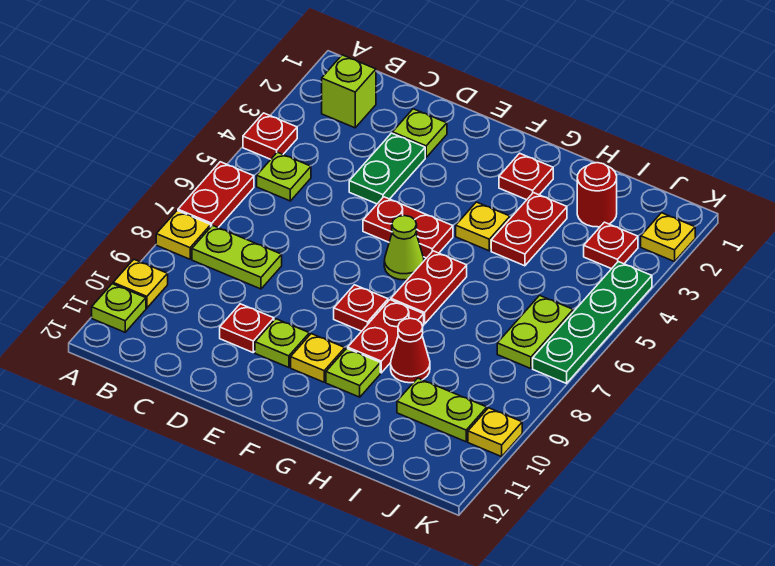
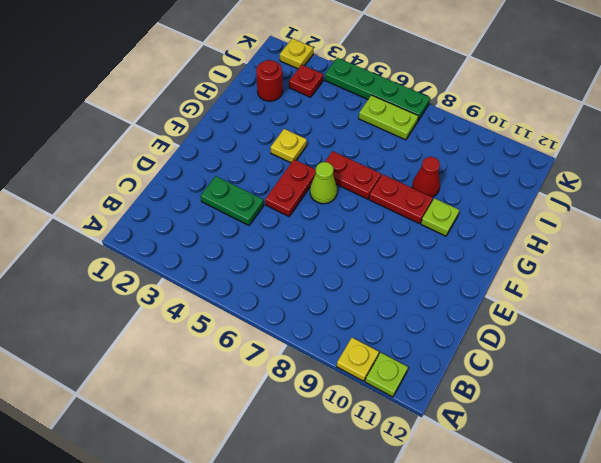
none -> red plate A4 level 1
none -> red plate A6:A7 level 1
none -> yellow plate A8 level 1
none -> lime brick B2 level 1

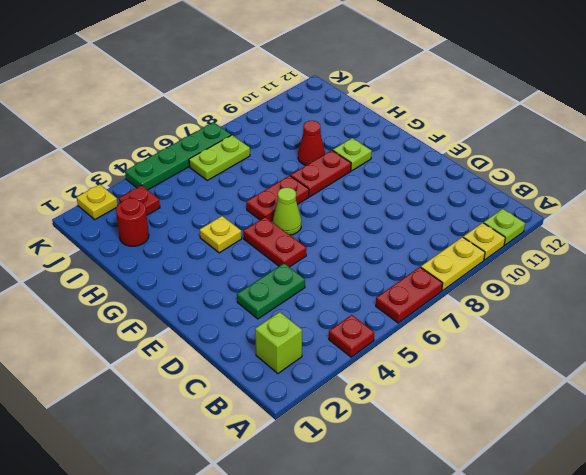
yellow plate A8:A9 level 1 -> yellow plate A8 level 1
none -> lime plate B5 level 1
none -> lime plate B8:C8 level 1
none -> lime plate D2 level 1
none -> red plate D10 level 1

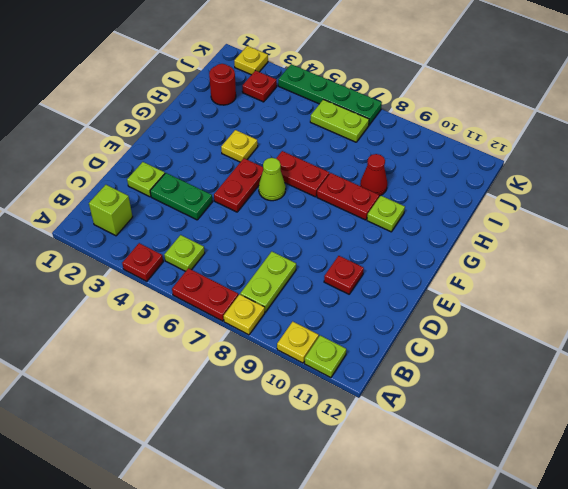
none -> lime plate E10 level 1
none -> red plate F8 level 1
none -> yellow plate F10 level 1
none -> red plate G2 level 1

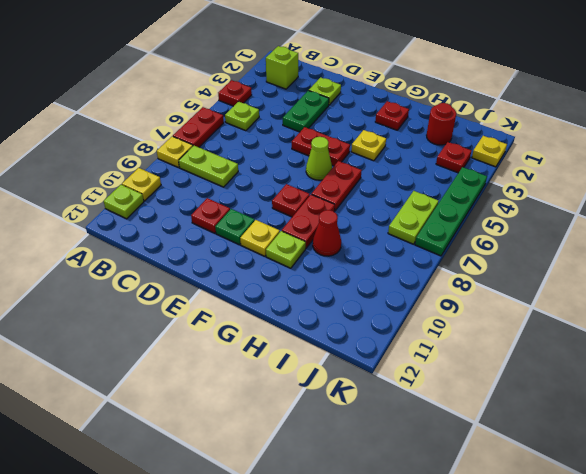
green plate E10 level 1 -> lime plate E10 level 1
none -> red plate H3:H4 level 1
none -> lime plate I10:J10 level 1
none -> yellow plate K10 level 1

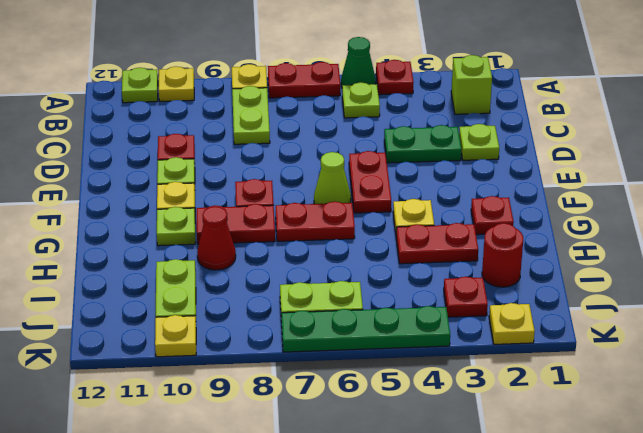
green cone A5 level 1 -> none

